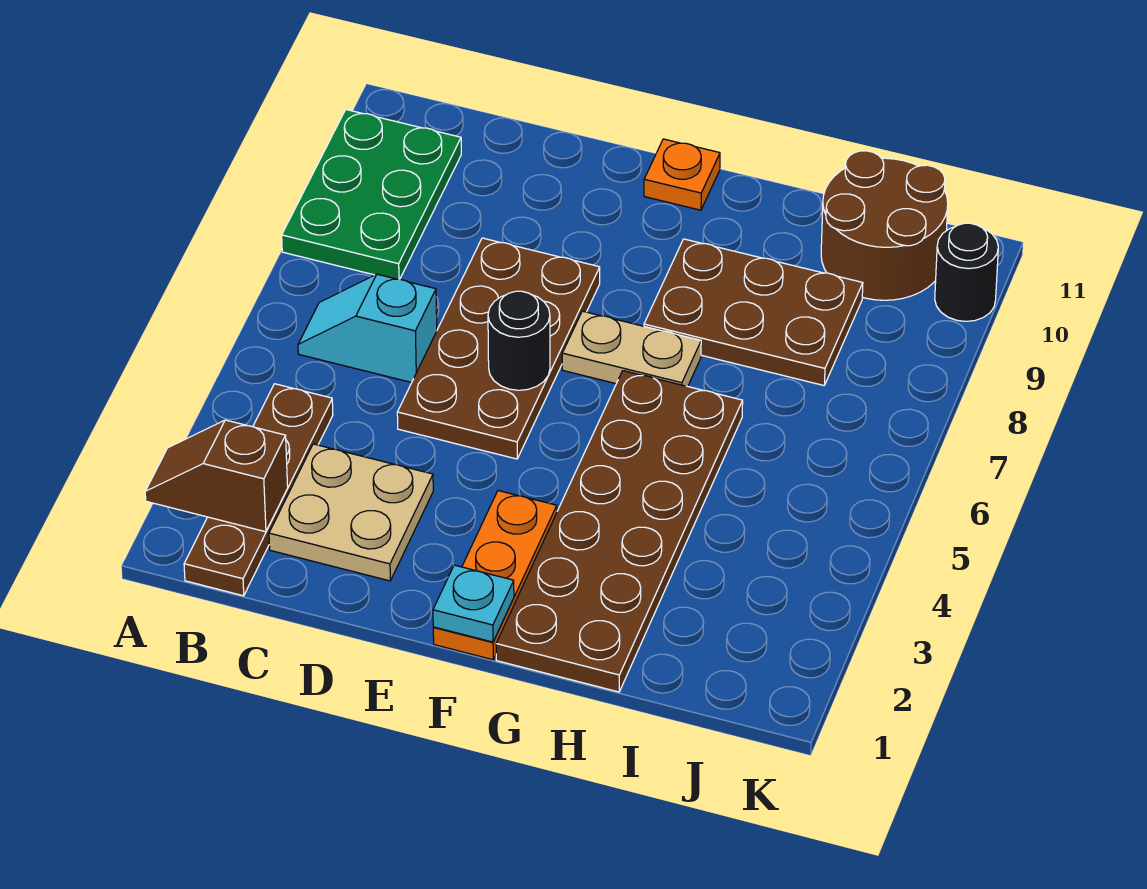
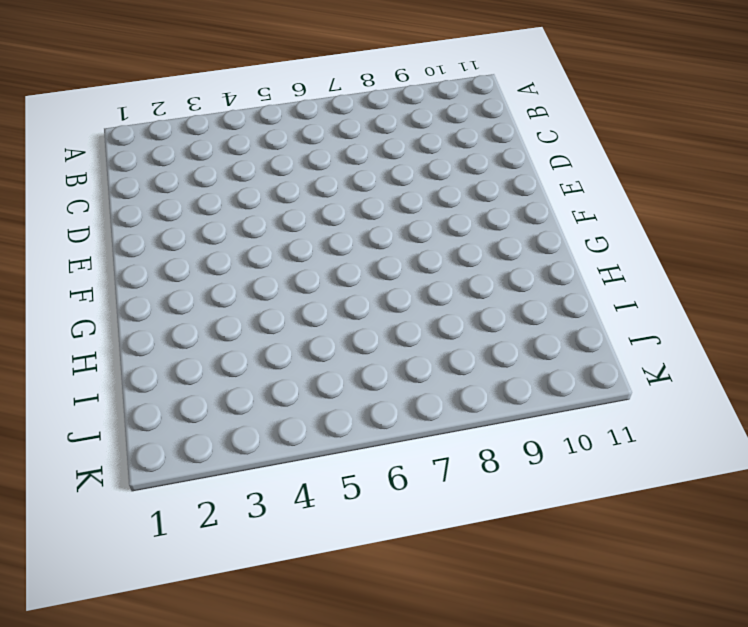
none -> green plate A8:B10 level 1
none -> brown plate B1:B4 level 1
none -> cyan slope B6:C6 level 1 top C

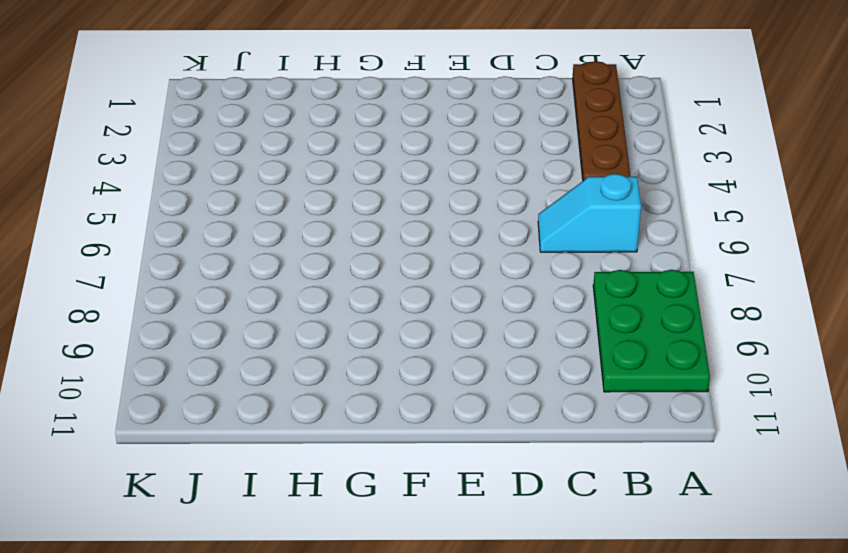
cyan slope B6:C6 level 1 top B -> cyan slope B6:C6 level 1 top C
none -> tan plate C2:D3 level 1
none -> brown plate D5:E8 level 1
none -> orange plate F1:F3 level 1

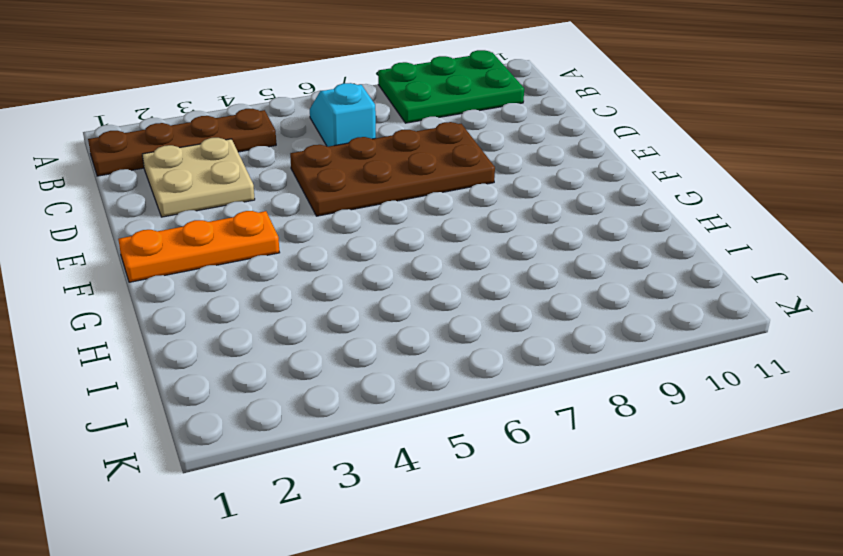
none -> tan plate F7:G7 level 1
none -> orange plate F11 level 1
none -> brown plate G1:H6 level 1

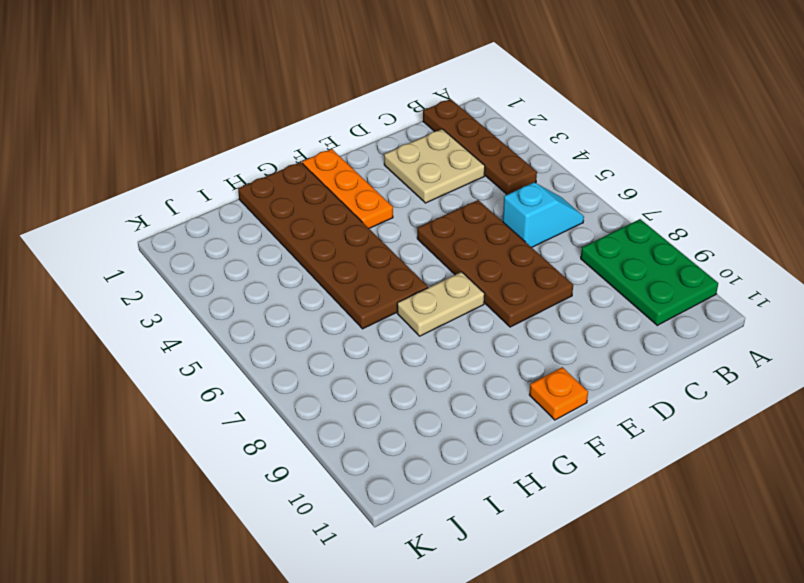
none -> brown plate G8:I9 level 1
none -> brown round brick I10:J11 level 1
none -> black round brick K10 level 1

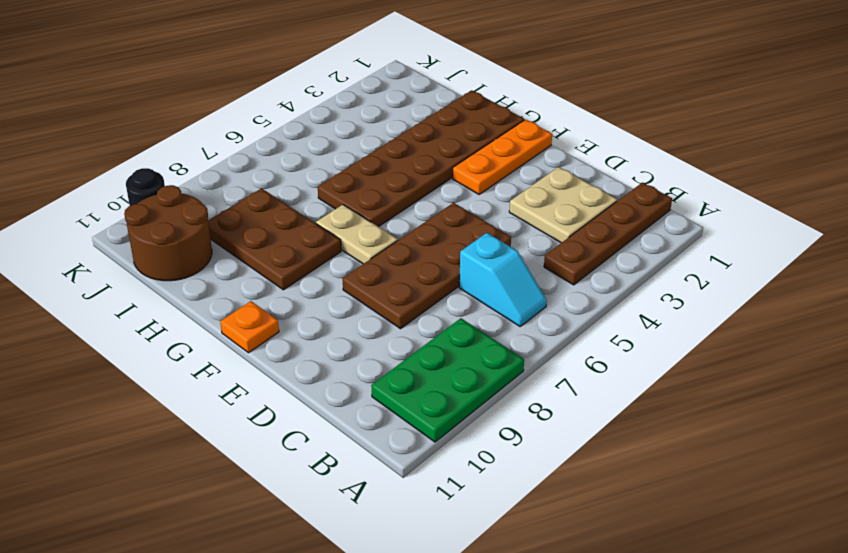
none -> brown slope A2:B2 level 2 top B
none -> black round brick E6 level 2
none -> cyan plate F1 level 2

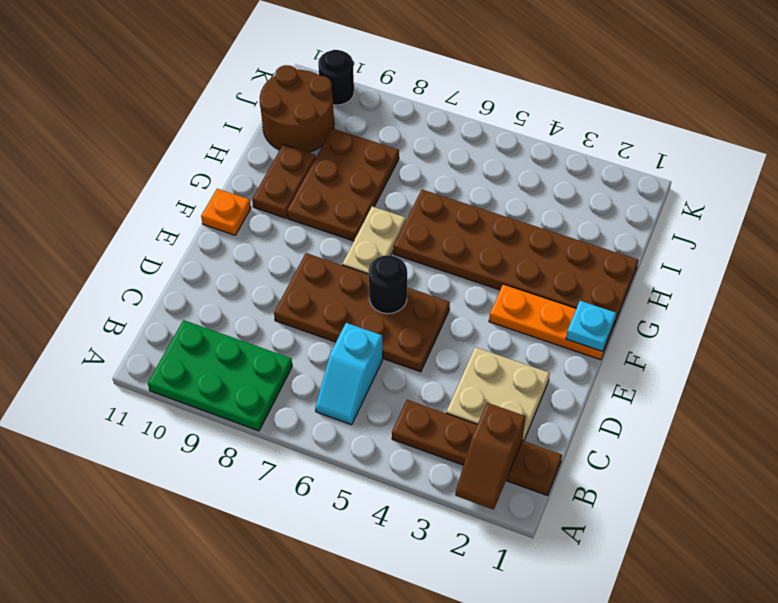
brown plate G10:H10 level 1 -> none

